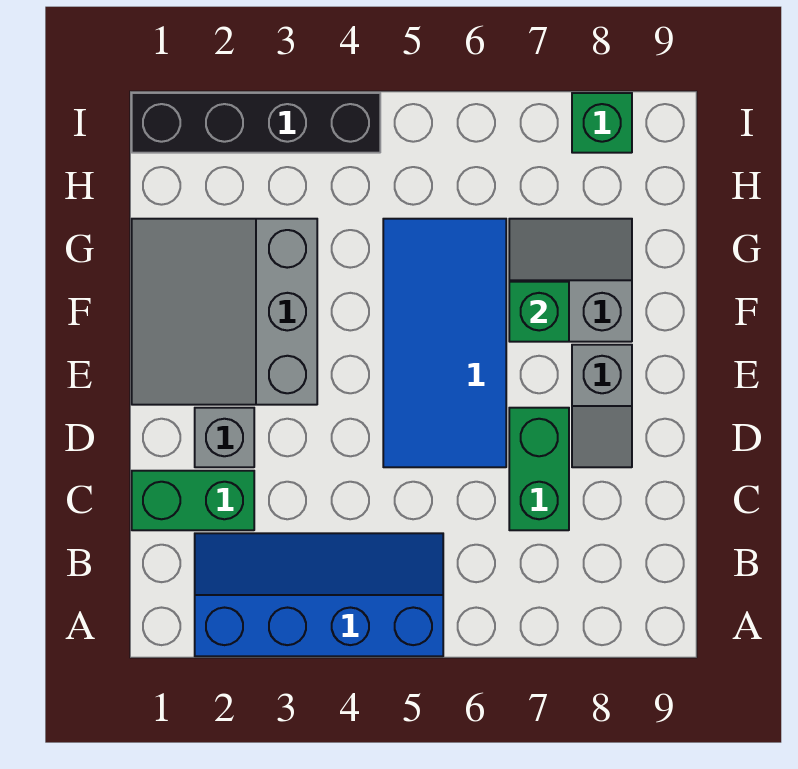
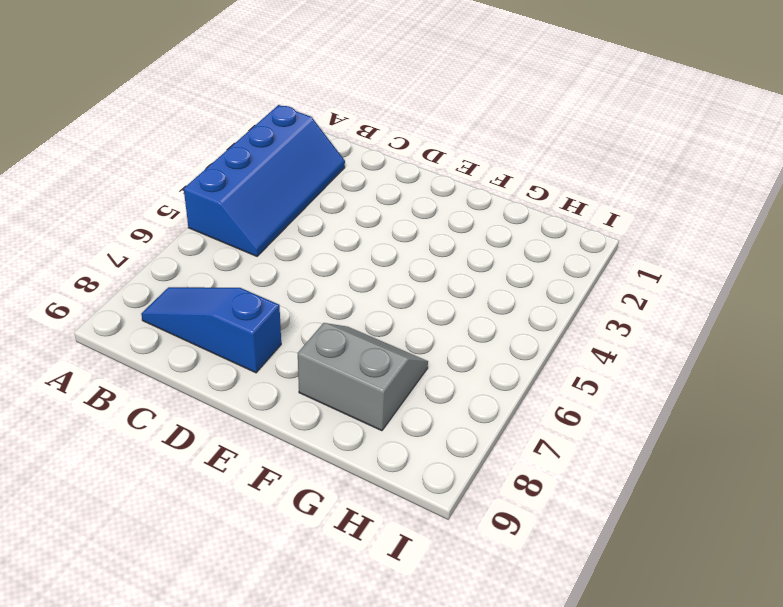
blue slope B8:D8 level 1 top D -> grey slope D8:E8 level 1 top E
grey slope F7:G8 level 1 top 8 -> grey slope F7:G8 level 1 top F
none -> green brick C1:C2 level 1
none -> green brick C7:D7 level 1

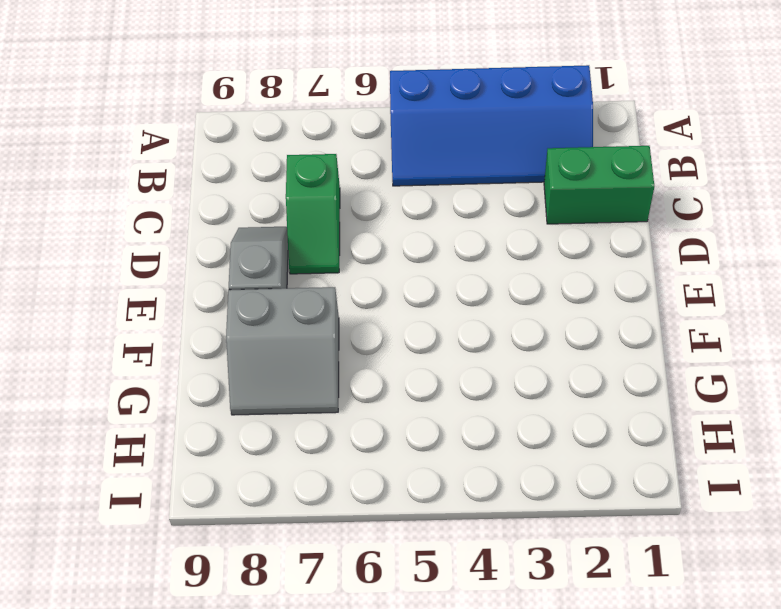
green slope C7:D7 level 1 top C -> green brick C7:D7 level 1
none -> grey brick D2 level 1
none -> blue tile D5:G6 level 1

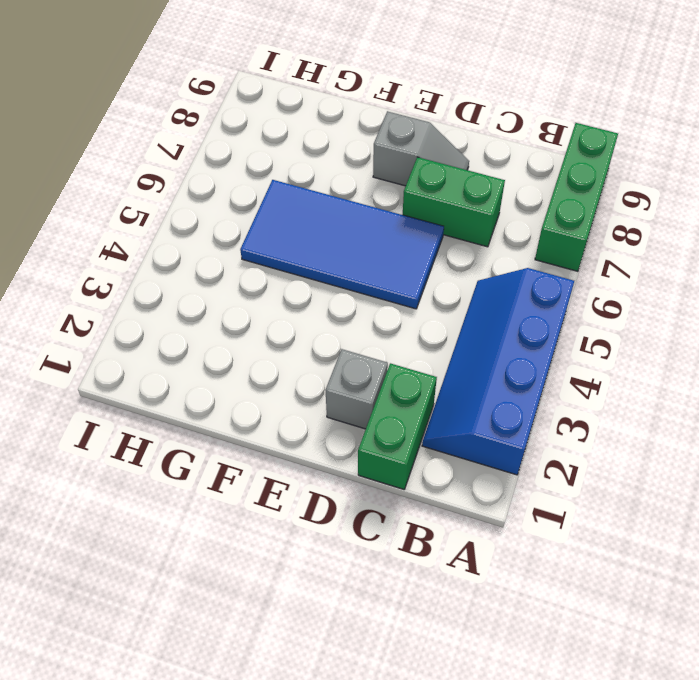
green brick A7:A9 level 1 -> none
none -> grey slope E1:G3 level 1 top 3
none -> grey slope F7:G8 level 1 top F

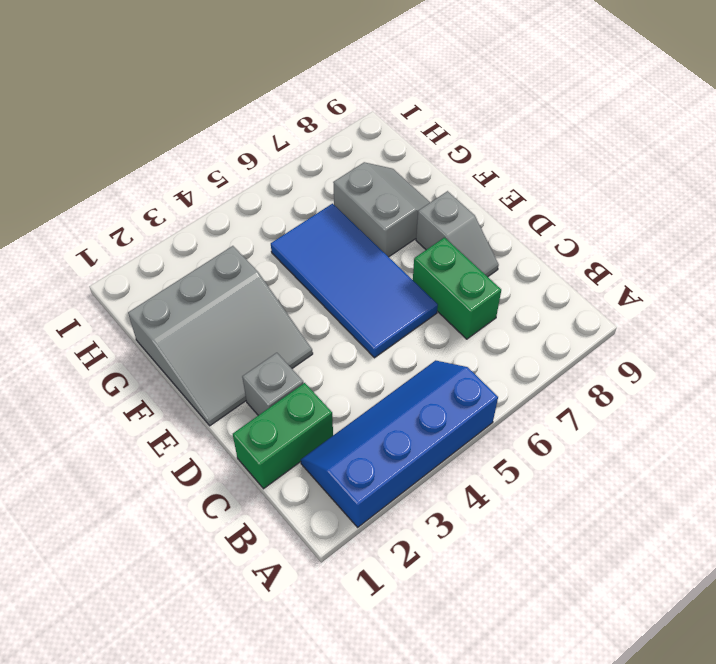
grey slope E1:G3 level 1 top G -> grey slope E1:G3 level 1 top 3
grey slope F7:G8 level 1 top 7 -> grey slope F7:G8 level 1 top F
none -> black brick I1:I4 level 1
none -> green brick I8 level 1

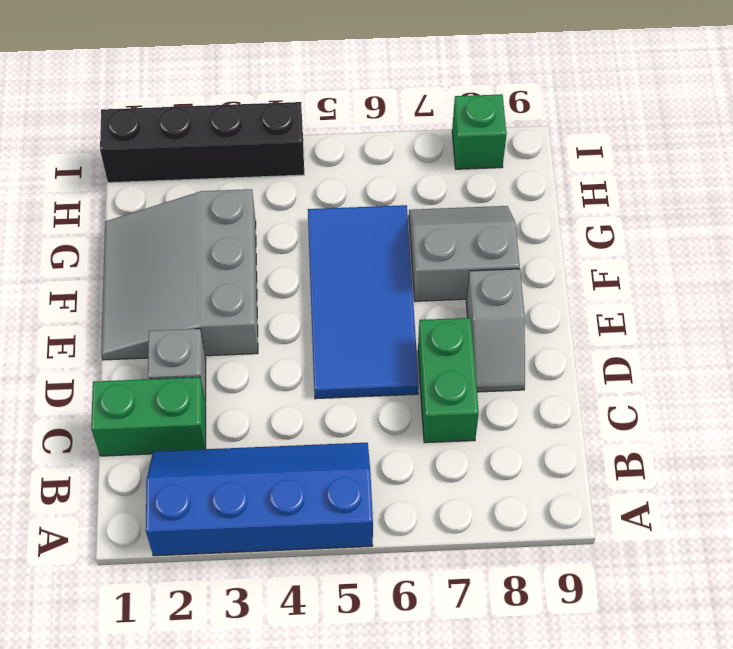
none -> green brick F7 level 2

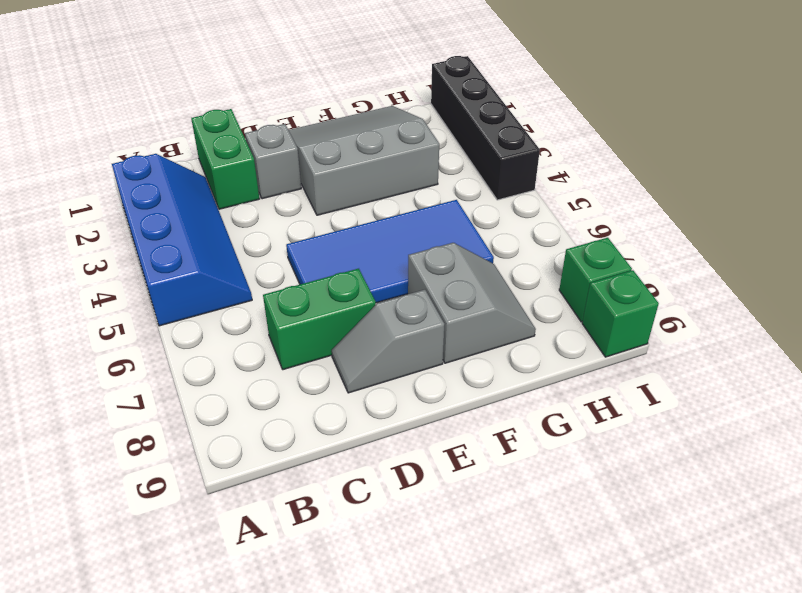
green brick I9 level 1 -> green brick F7 level 2

